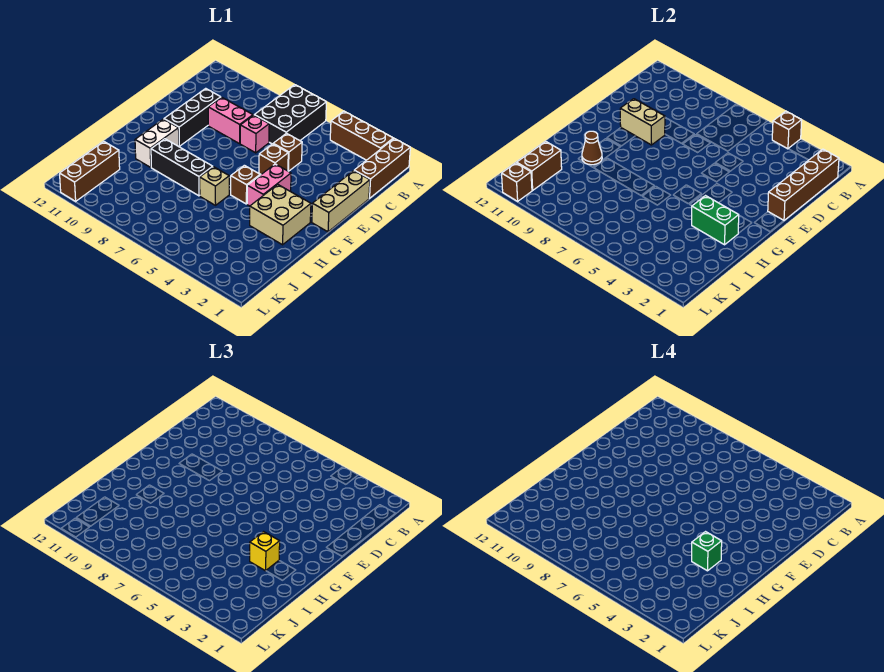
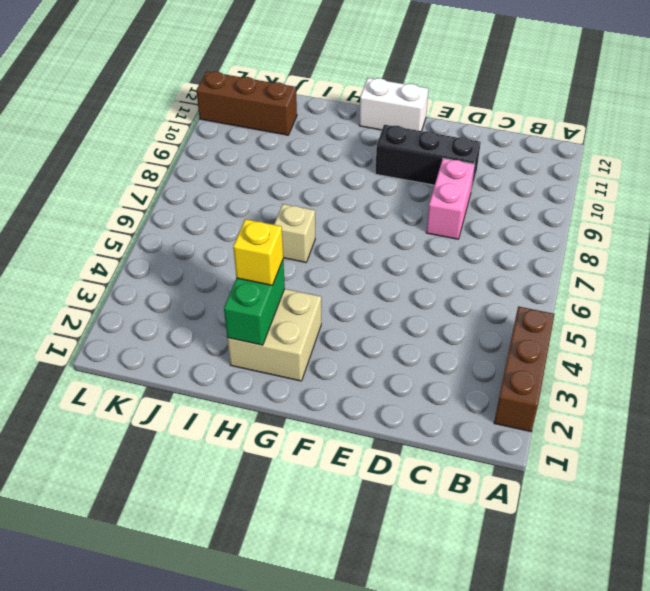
white brick F12:G12 level 1 -> white brick G10:H10 level 1
none -> brown brick A1:C1 level 1
none -> black brick A6:C7 level 1
none -> tan brick D1:F1 level 1

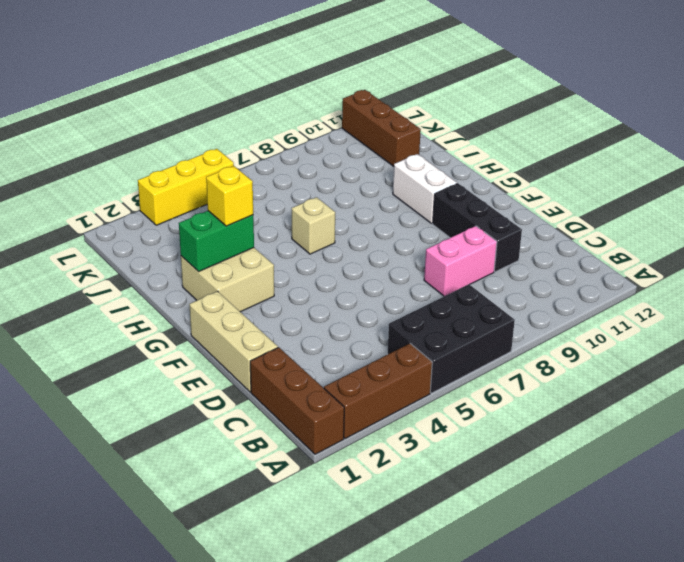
black brick A5:B7 level 1 -> black brick A6:C7 level 1
yellow brick L3:L5 level 1 -> none
none -> brown brick D5 level 1
none -> pink brick D7 level 1
none -> brown brick E5 level 1

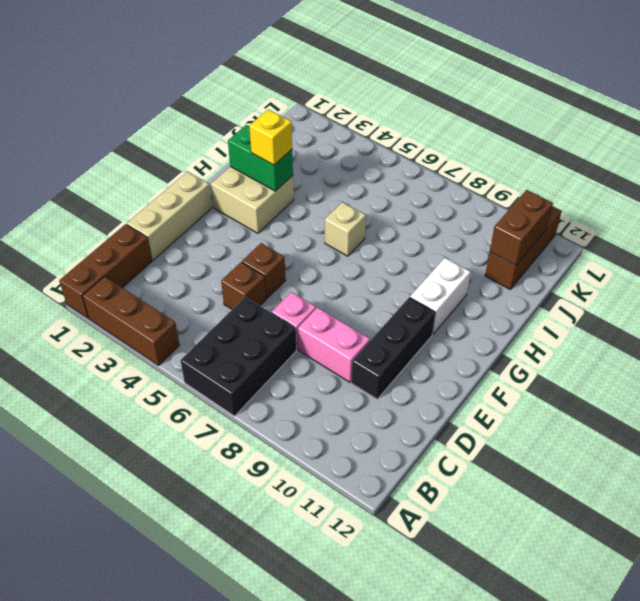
none -> pink brick F4:G4 level 1
none -> brown brick G5 level 1
none -> black brick H7:H9 level 1

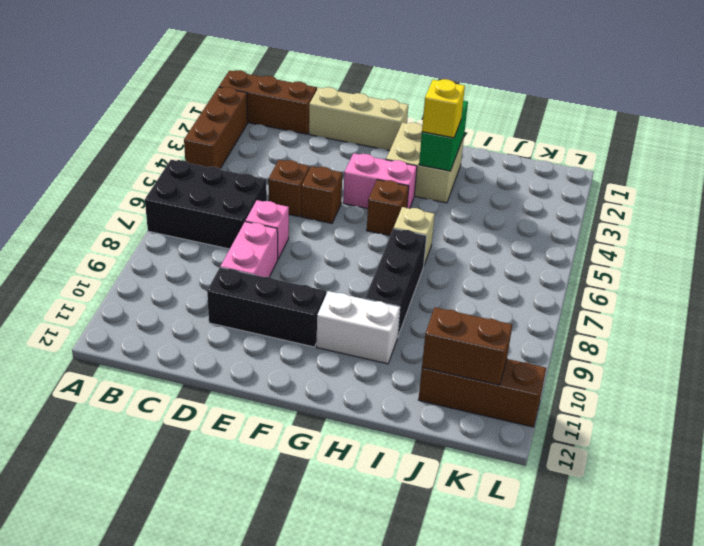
none -> brown brick A4 level 2
none -> brown brick B1:E1 level 2
none -> tan brick E9:E10 level 2

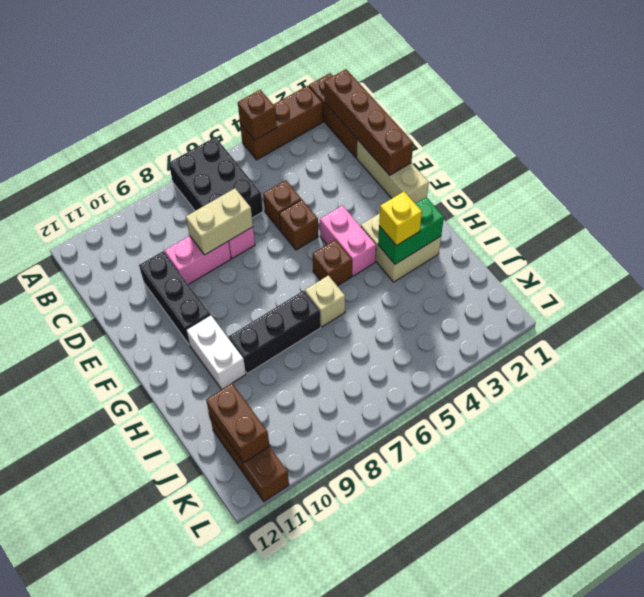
tan brick D7:D8 level 2 -> tan brick E9:E10 level 2
none -> brown cone H10 level 2
none -> brown brick L11 level 2
none -> green brick H3 level 4

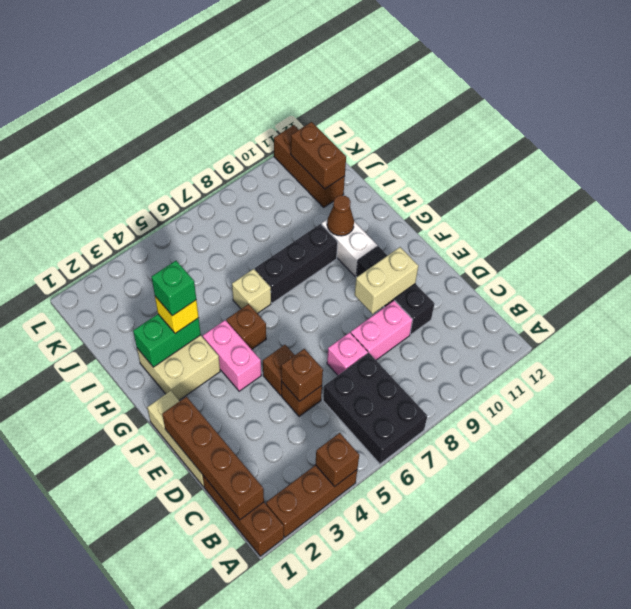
brown brick D5 level 2 -> brown brick L11 level 2

